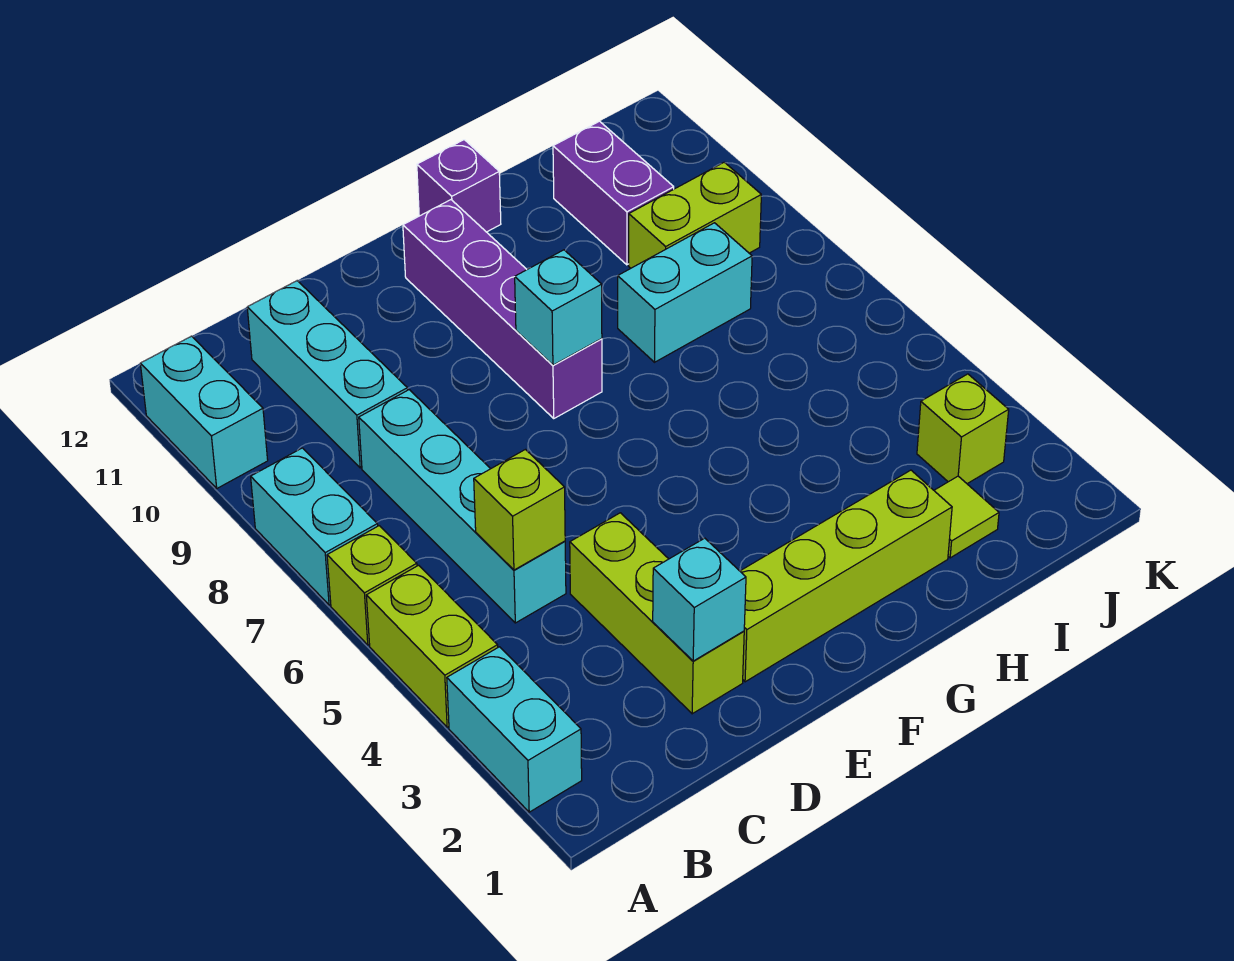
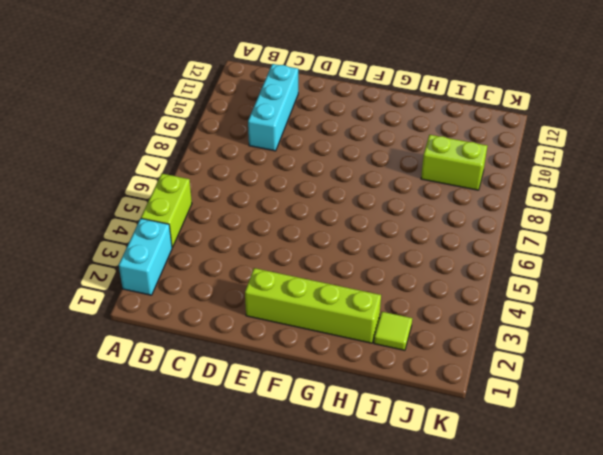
none -> lime brick A6 level 1
none -> cyan brick A7:A8 level 1
none -> cyan brick A10:A11 level 1

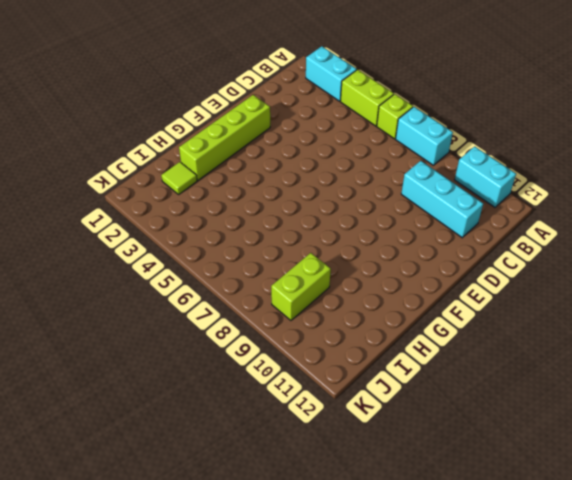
none -> cyan brick C5:C8 level 1
none -> lime brick D2:D4 level 1
none -> purple brick F8:F11 level 1

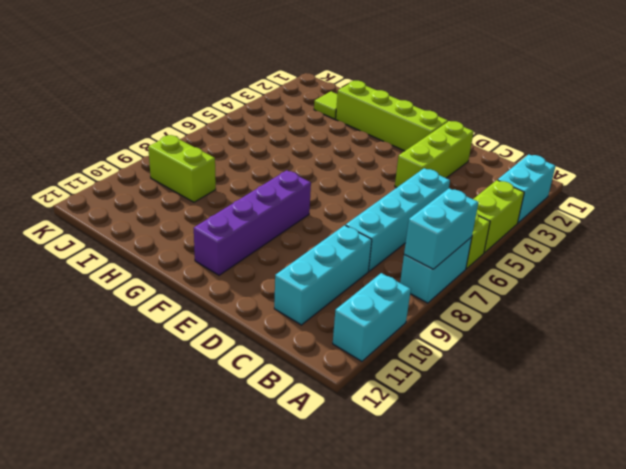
cyan brick A7:A8 level 2 -> cyan brick H8:I8 level 1
none -> purple brick G12 level 1
none -> purple brick I10:I11 level 1
none -> lime brick J3 level 1

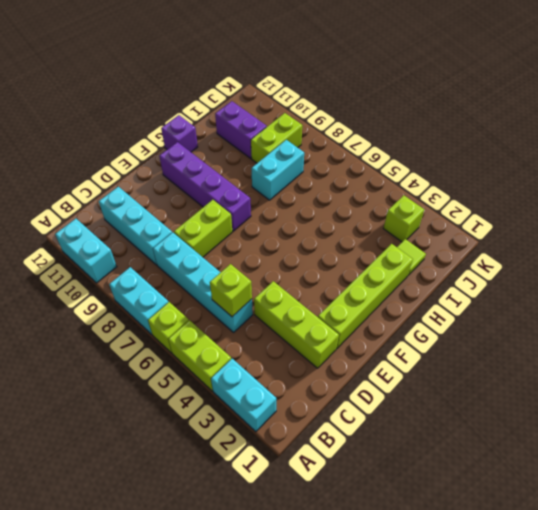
lime brick D8:E8 level 1 -> none
none -> cyan brick D2 level 2
none -> cyan brick F8 level 2

